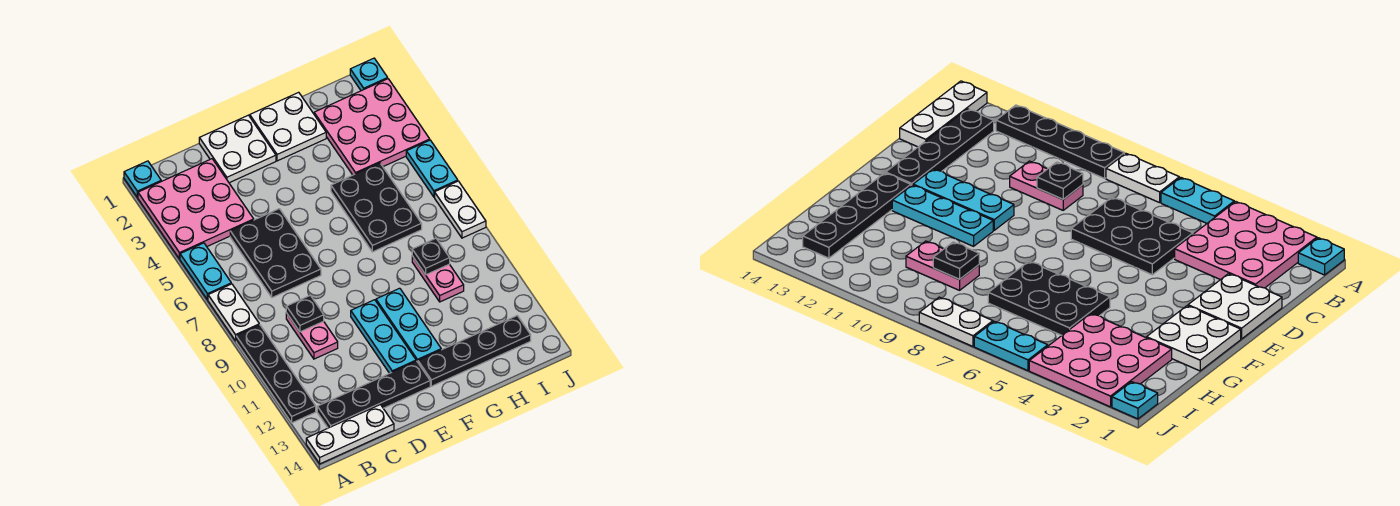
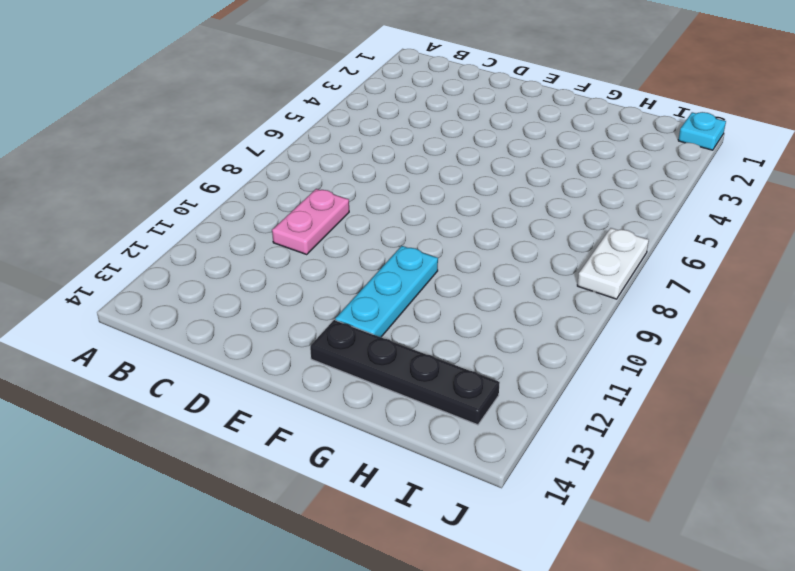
none -> cyan plate A1 level 1
none -> pink plate A2:C4 level 1
none -> cyan plate A5:A6 level 1

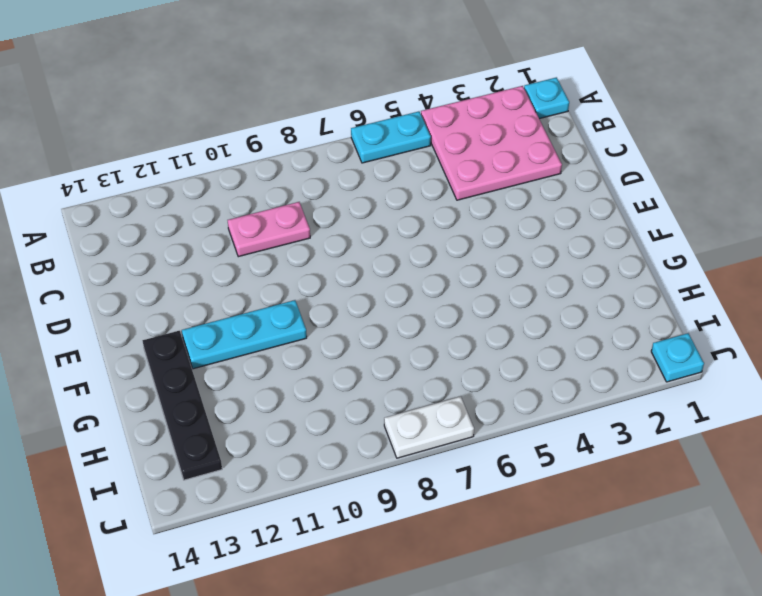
none -> white plate A7:A8 level 1
none -> black plate A9:A12 level 1
none -> white plate A14:C14 level 1

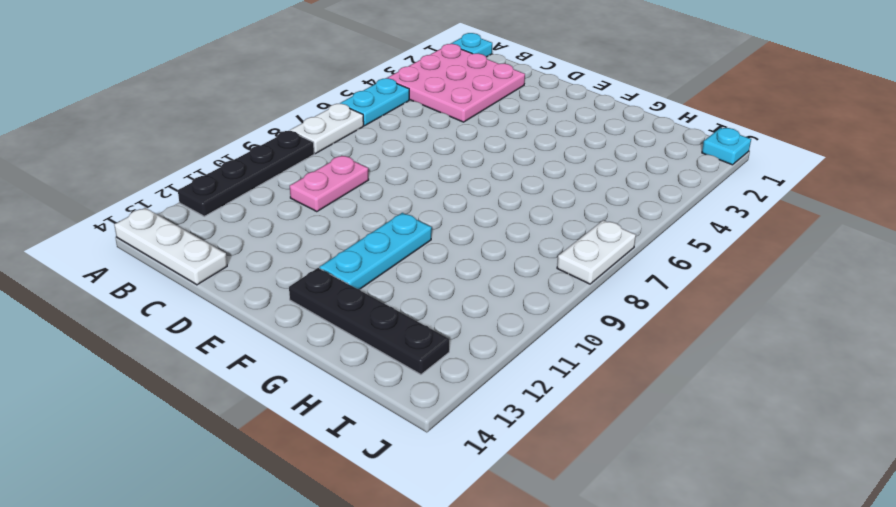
none -> black plate B13:E13 level 1
none -> black plate C5:D7 level 1
none -> white plate D1:E2 level 1

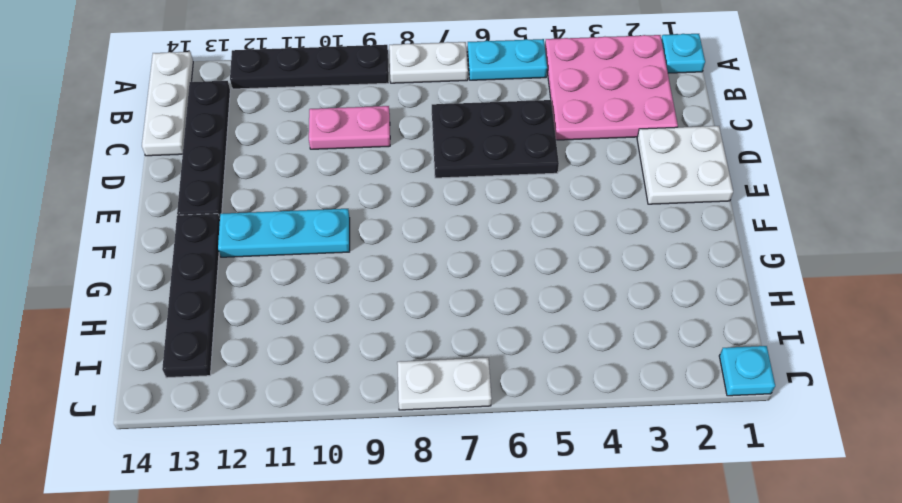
none -> cyan plate E10:E12 level 1
none -> white plate F1:G2 level 1
none -> black plate G5:H7 level 1

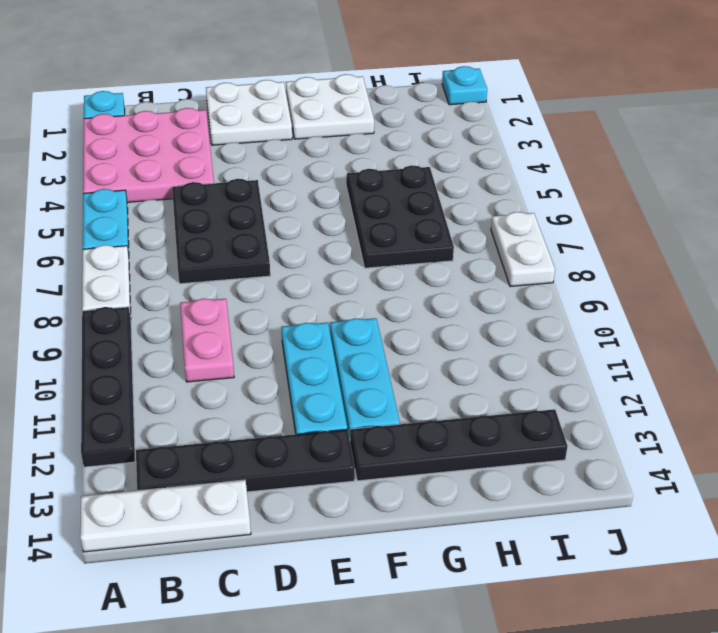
none -> pink plate H2:J4 level 1
none -> pink plate H9:H10 level 1
none -> cyan plate J5:J6 level 1

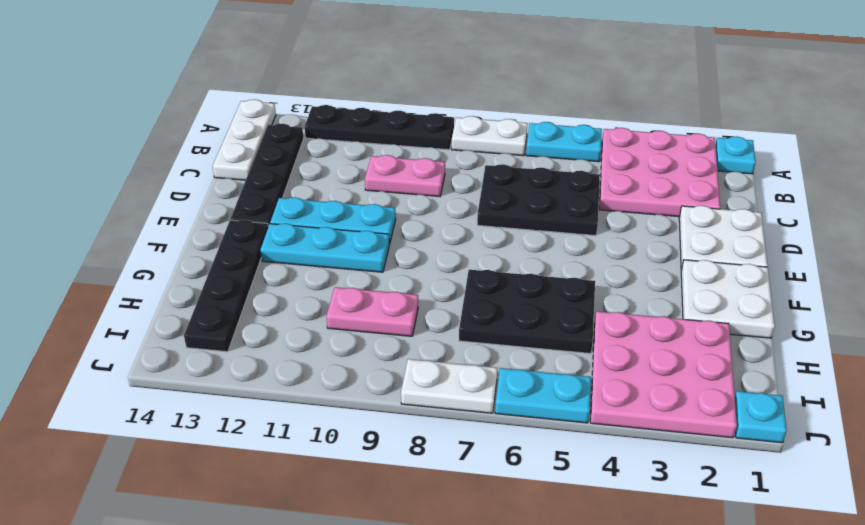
none -> black plate C9 level 2
none -> black plate H9 level 2

